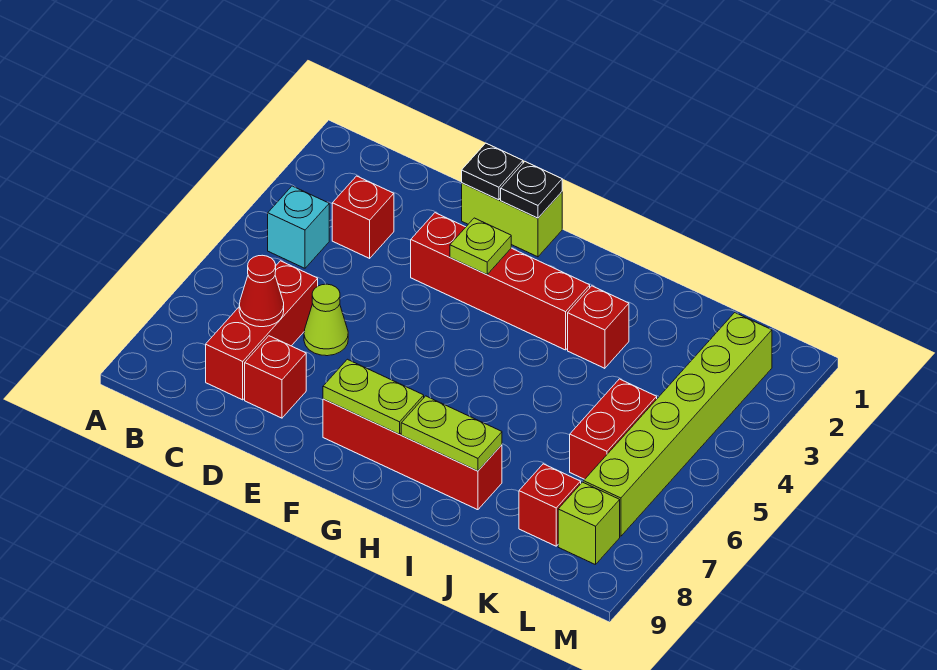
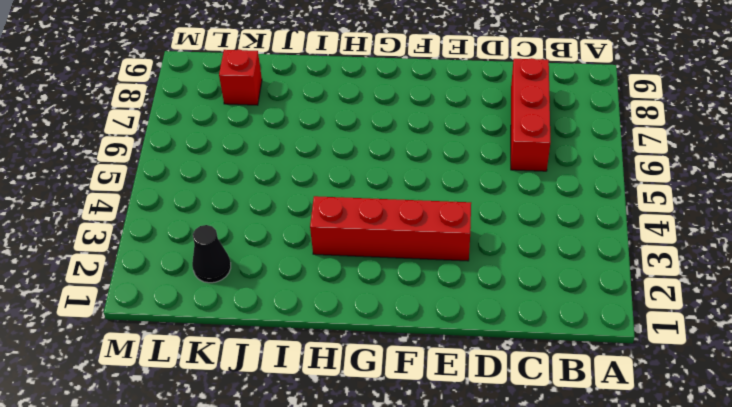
black cone K2 level 1 -> none
none -> cyan brick B4 level 1
none -> red brick C3 level 1
none -> lime cone D6 level 1

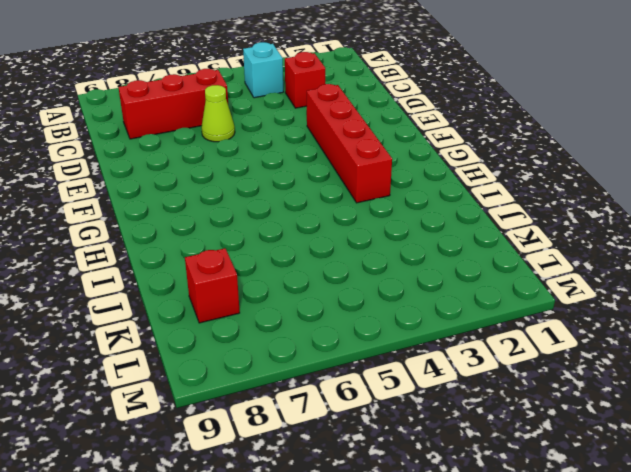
none -> red brick D8 level 1
none -> lime brick E1:F1 level 1
none -> red brick F8:I8 level 1

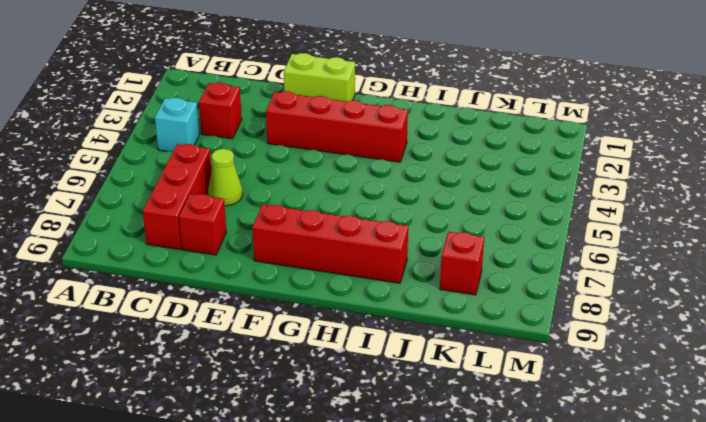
none -> red brick I3 level 1
none -> red brick K5:K6 level 1
none -> lime brick L2:L7 level 1

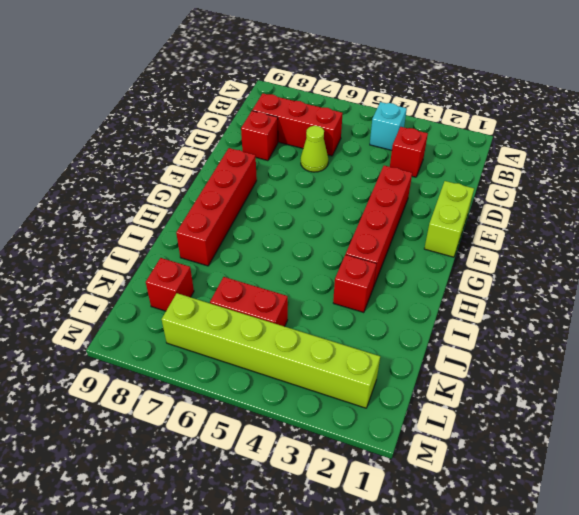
none -> lime brick L8 level 1
none -> red cone C7 level 2
none -> black plate E1 level 2

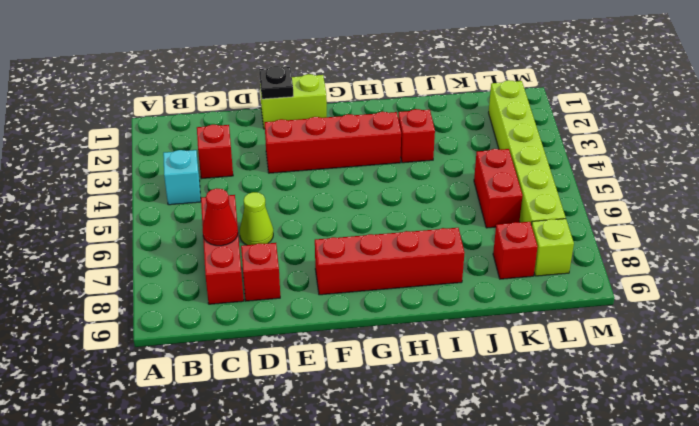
none -> black plate F1 level 2
none -> lime plate F3 level 2
none -> lime plate F8:G8 level 2

